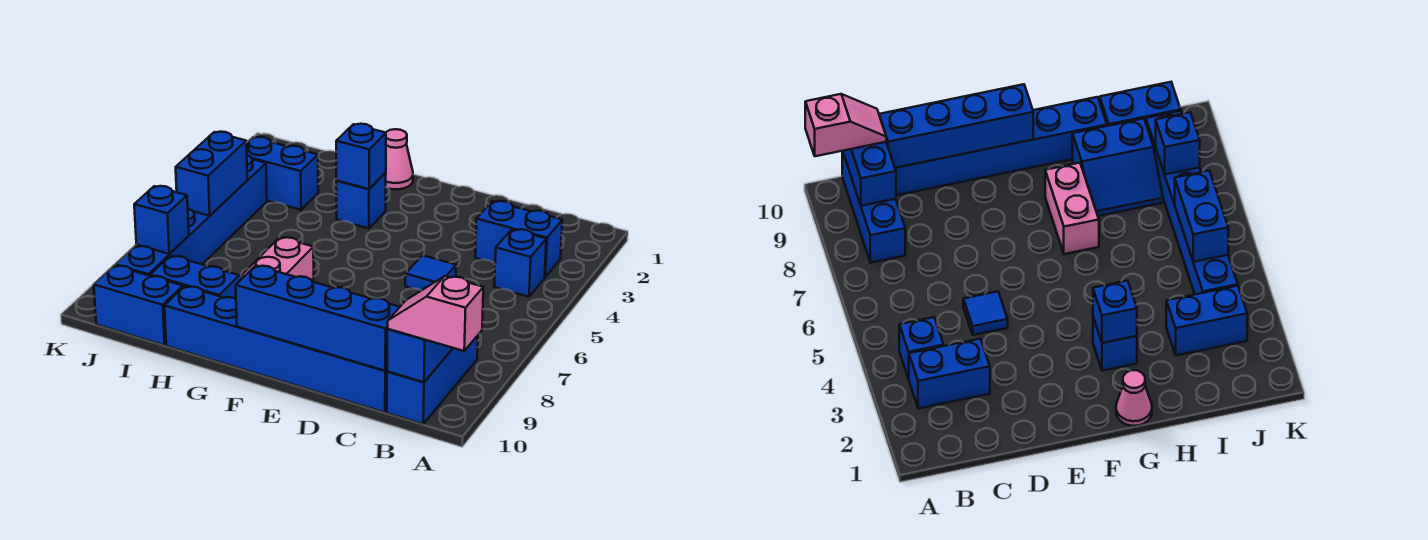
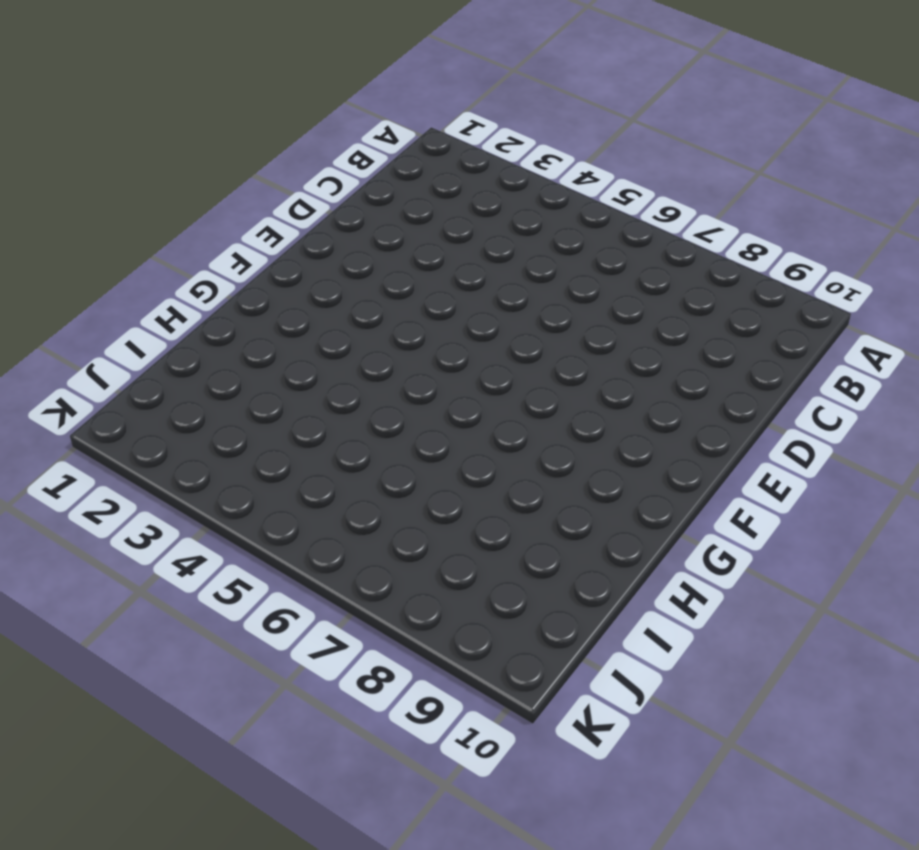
none -> blue brick B3:C3 level 1
none -> blue brick B4 level 1
none -> blue brick B8:B10 level 1

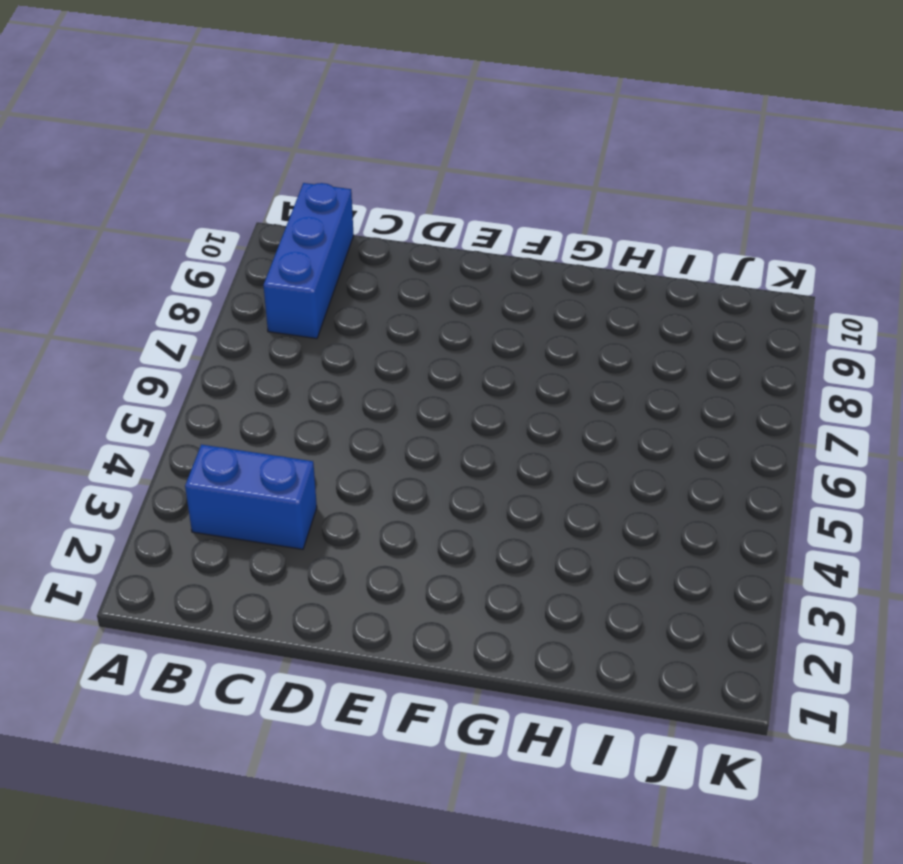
none -> blue brick B4 level 1
none -> blue brick C10:H10 level 1
none -> blue tile D5 level 1

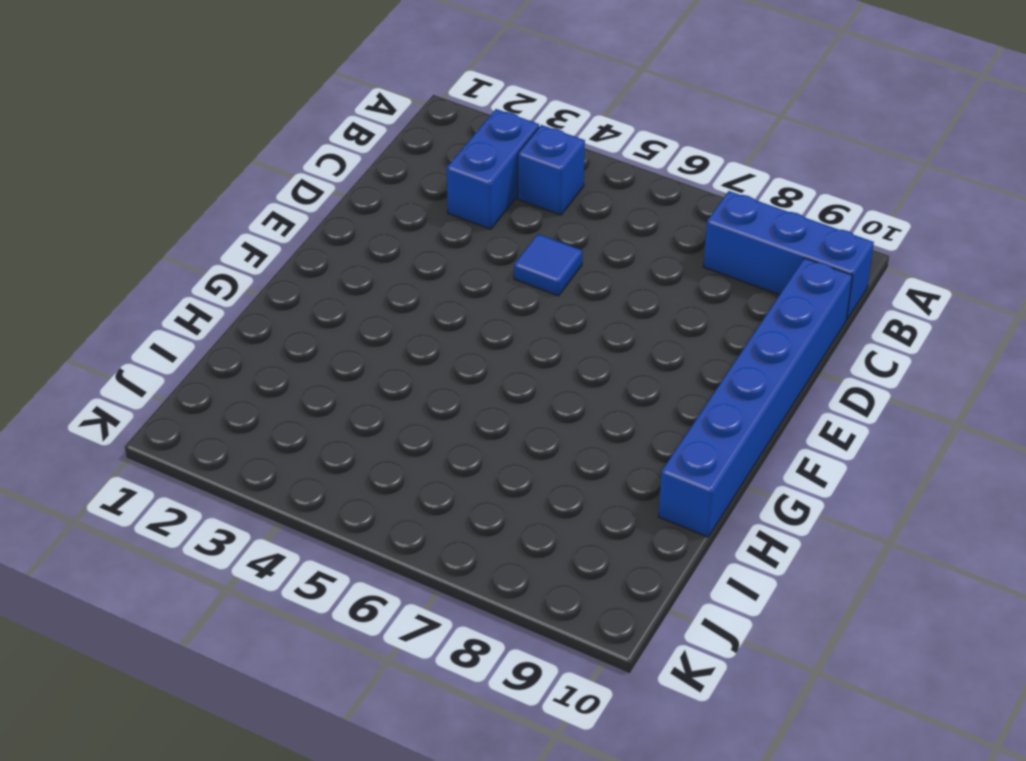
none -> pink cone G1 level 1
none -> blue brick G3 level 1
none -> pink brick G7:G8 level 1

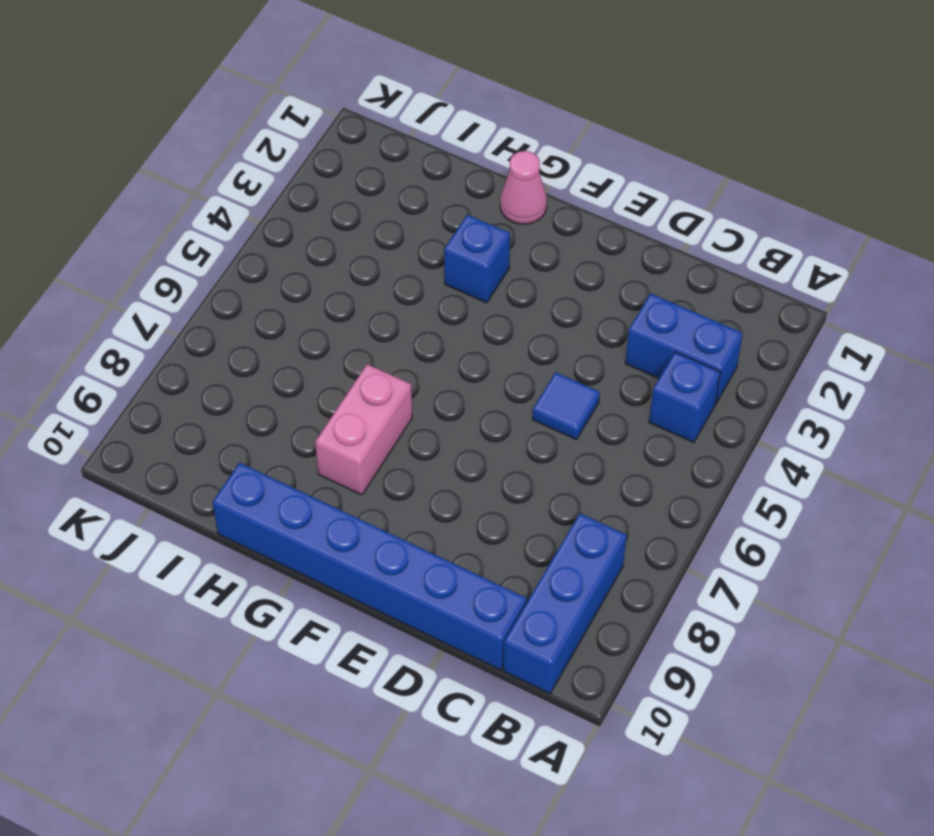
none -> blue slope H8:I9 level 1 top 9
none -> blue brick I3:J3 level 1
none -> blue brick I10:J10 level 1

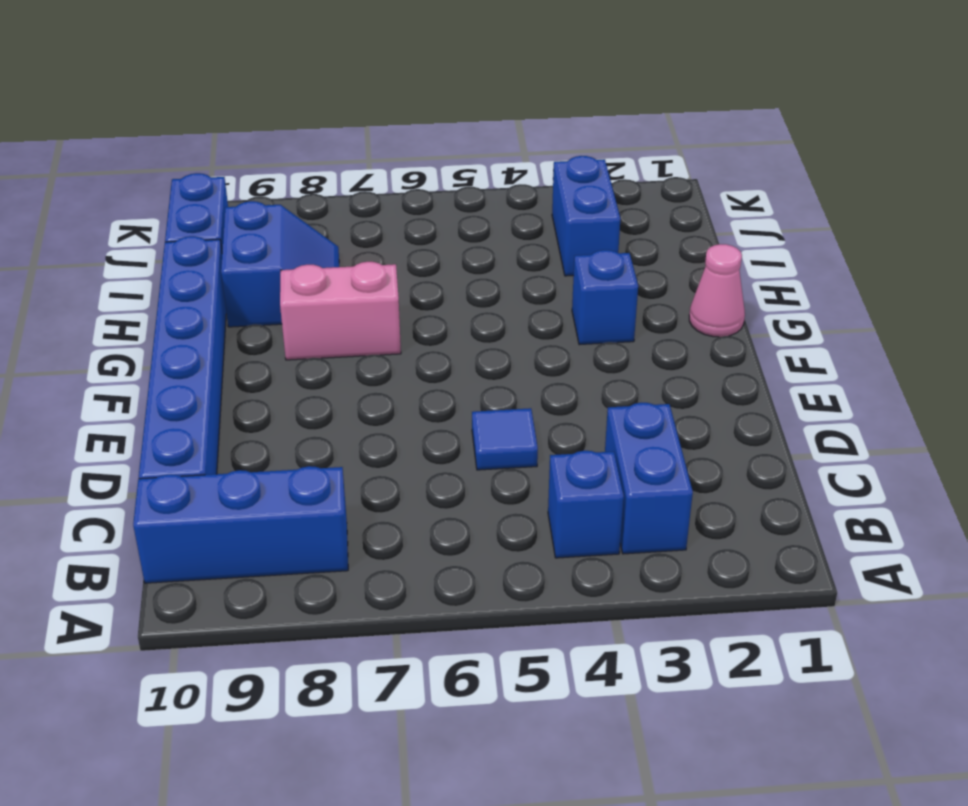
none -> blue brick J4:J9 level 1
none -> blue brick B9:B10 level 2
none -> blue brick C10:F10 level 2

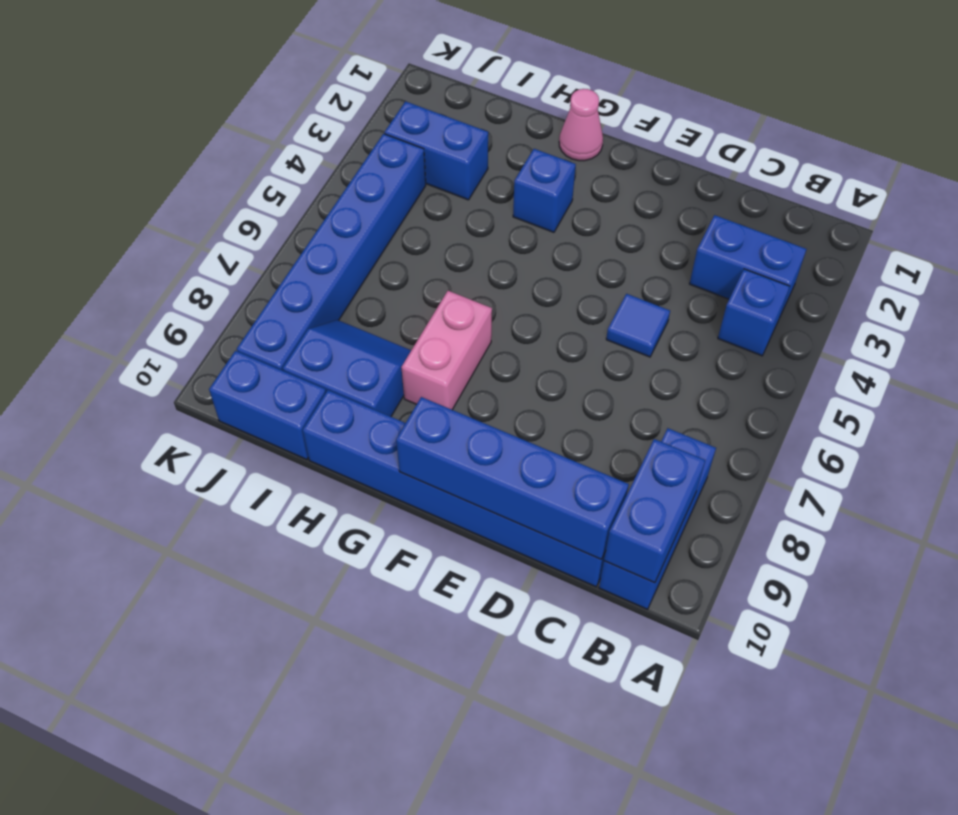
none -> blue brick G3 level 2
none -> blue brick J5:J6 level 2
none -> blue brick J8 level 2

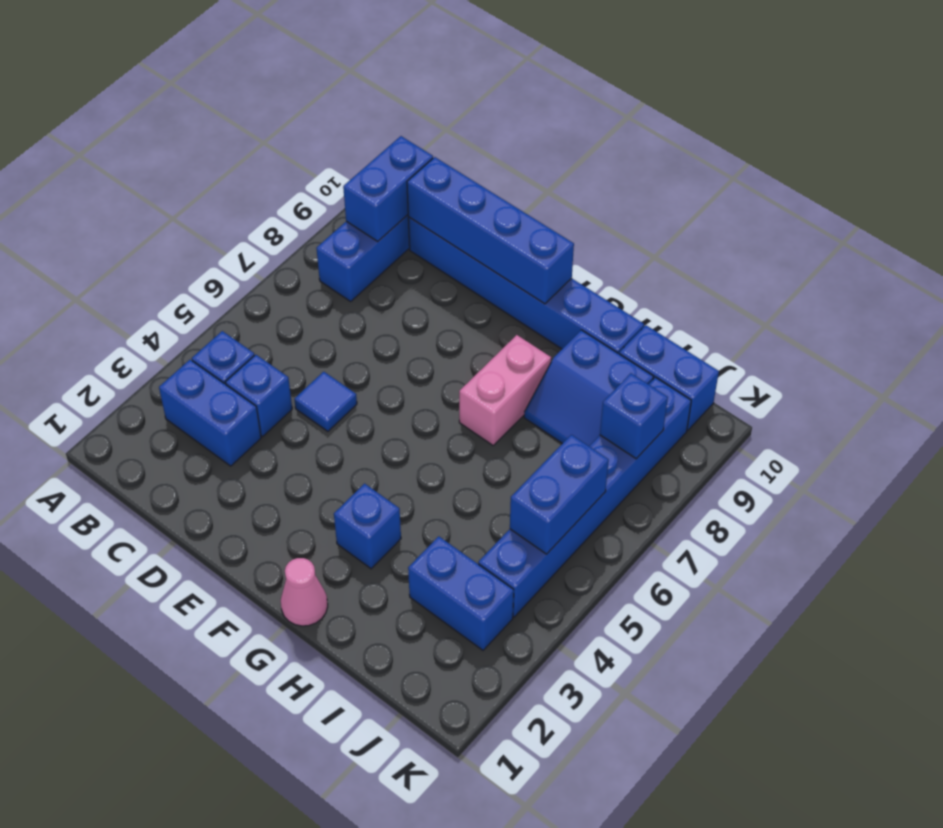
blue brick C4 level 1 -> blue brick G3 level 2
none -> pink slope A10:B10 level 3 top A

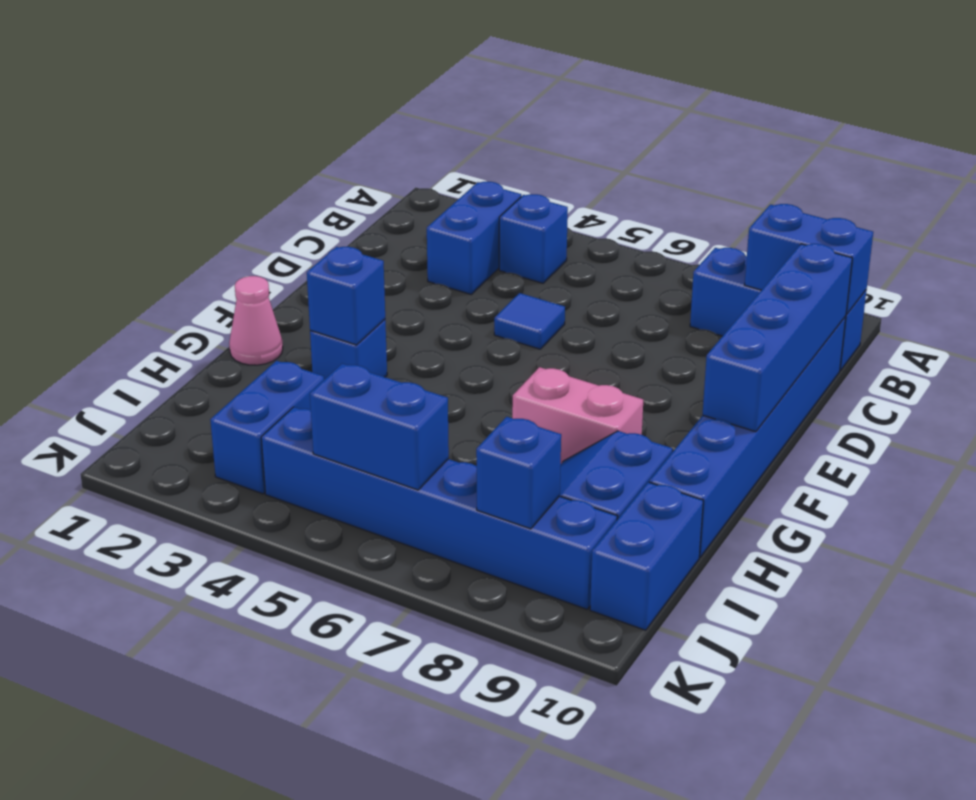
none -> pink slope A10:B10 level 3 top A

